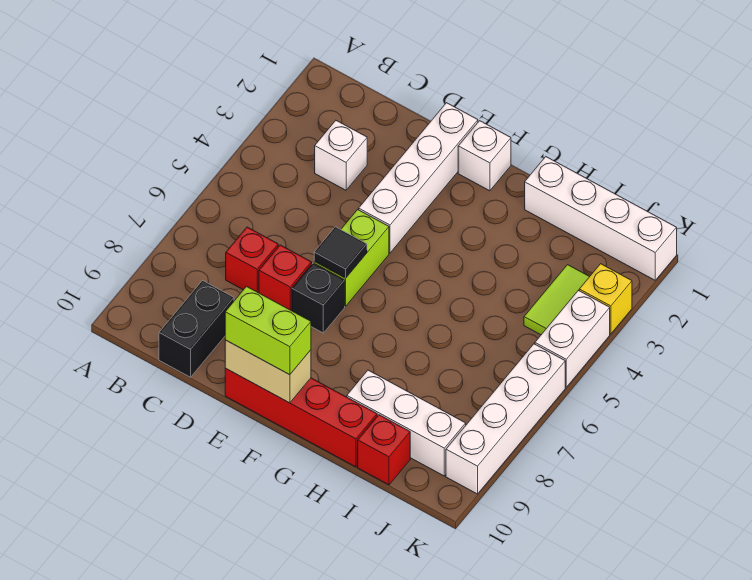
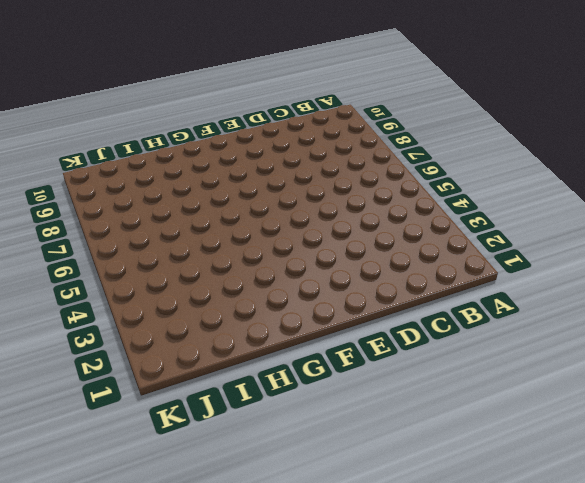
none -> white brick C3 level 1
none -> red brick C7 level 1
none -> black brick C9:C10 level 1

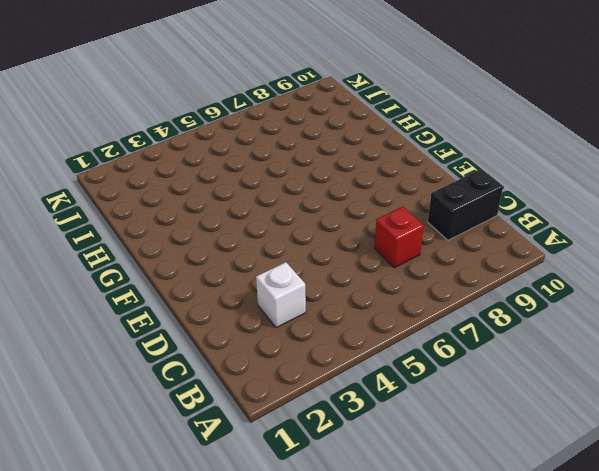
none -> red brick D7 level 1
none -> white brick E1:E4 level 1
none -> lime brick E5:E6 level 1

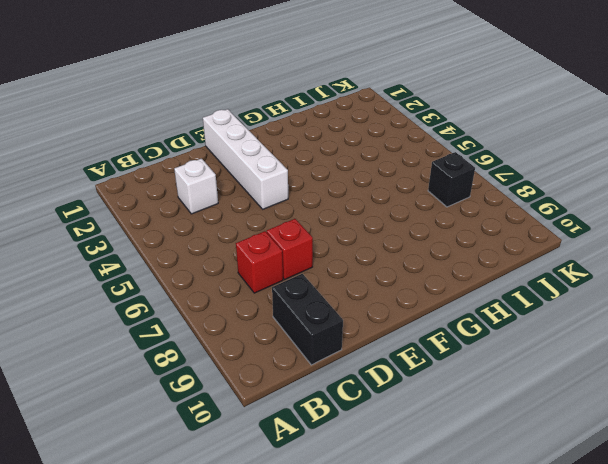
black brick J7 level 1 -> black brick E7 level 1
none -> lime brick E5:E6 level 1
none -> red brick E10:H10 level 1
none -> white brick F1 level 1

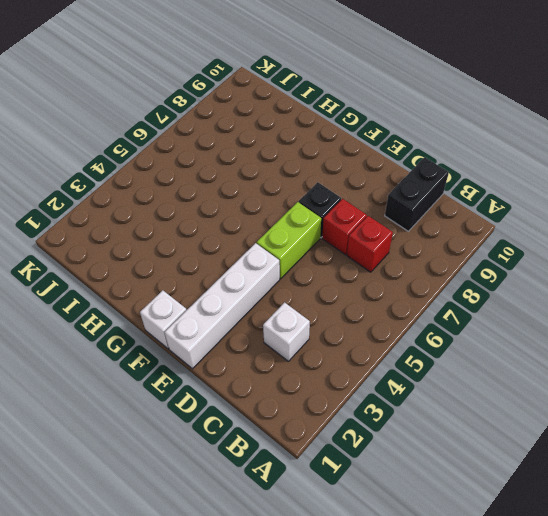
none -> red brick E10:H10 level 1
none -> white brick H1:K1 level 1
none -> white brick H9:J9 level 1

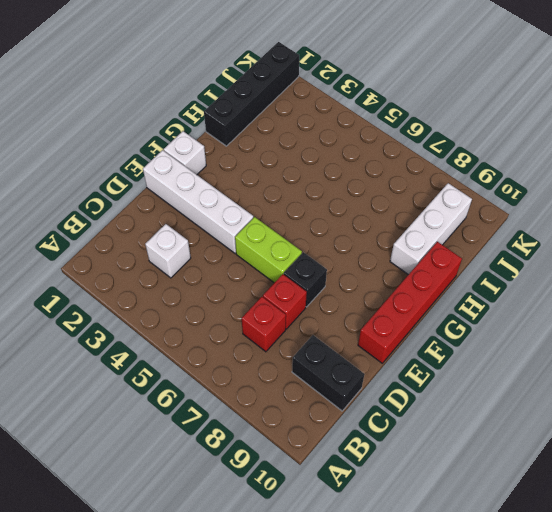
black brick H1:K1 level 1 -> white brick H1:K1 level 1
none -> red brick I10 level 1
none -> lime tile J3:J4 level 1
none -> yellow brick K3 level 1

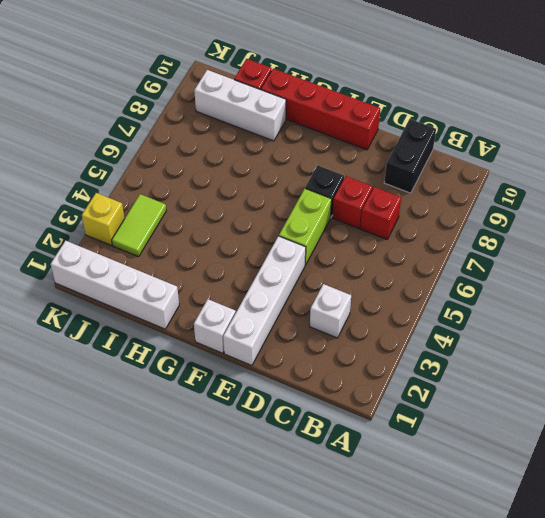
none -> white brick K4:K5 level 1
none -> white brick K6:K9 level 1
none -> black tile E6 level 2

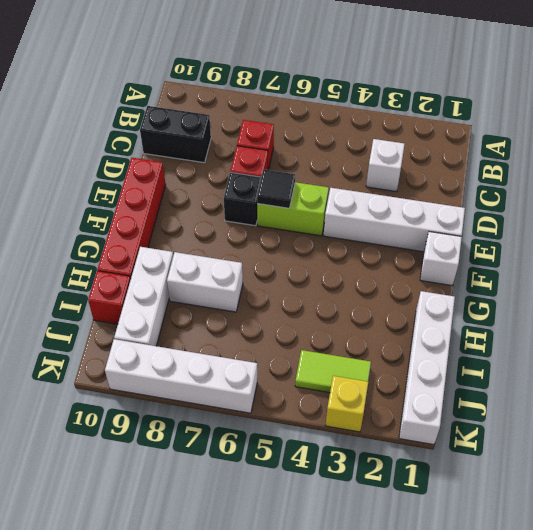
white brick H7:H8 level 1 -> white brick K4:K5 level 1
none -> tan brick E10:F10 level 2
none -> lime brick E10:F10 level 3

